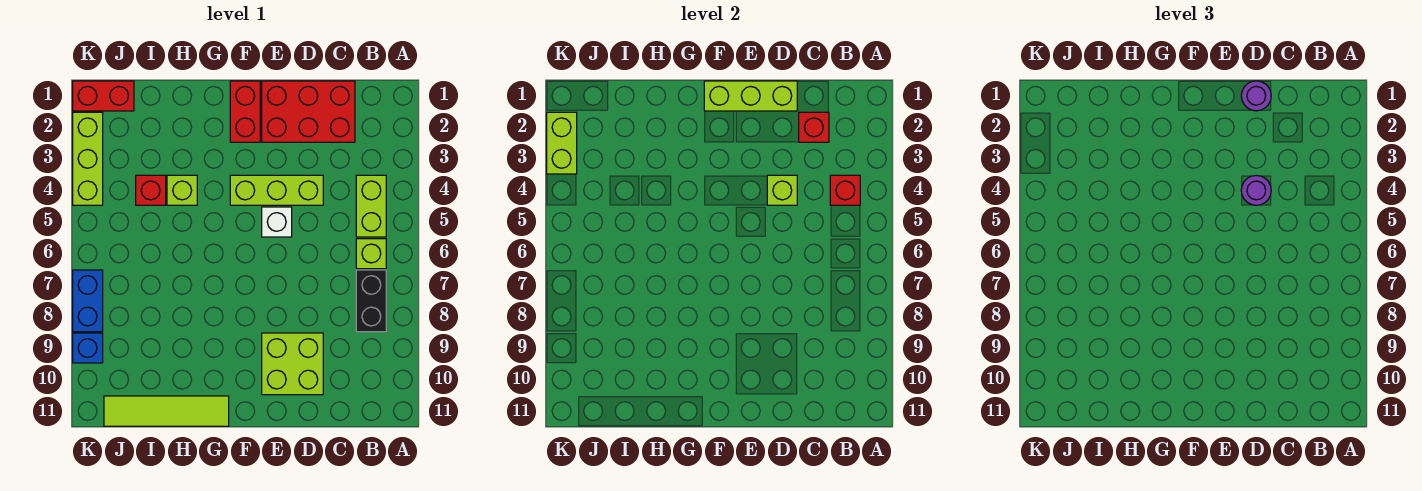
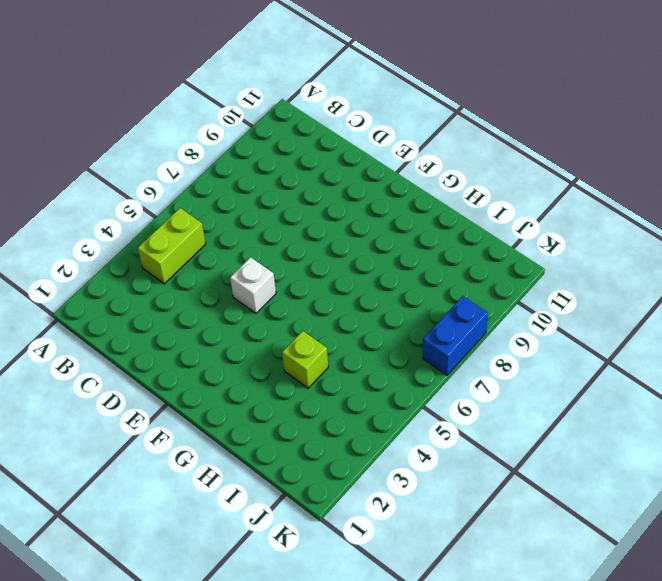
none -> lime brick B6 level 1
none -> black brick B7:B8 level 1
none -> red brick C1:E2 level 1

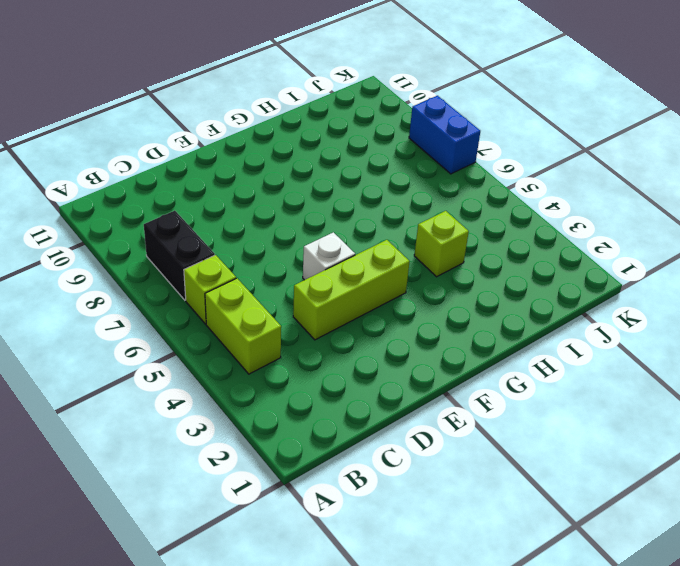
none -> red brick C1:E2 level 1
none -> lime brick D9:E10 level 1
none -> red brick F1:F2 level 1

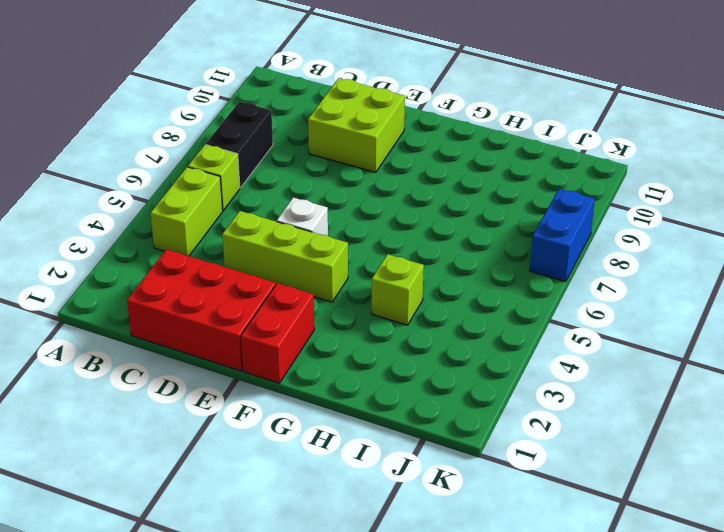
none -> lime tile G11:J11 level 1
none -> red brick I4 level 1
none -> red brick J1:K1 level 1

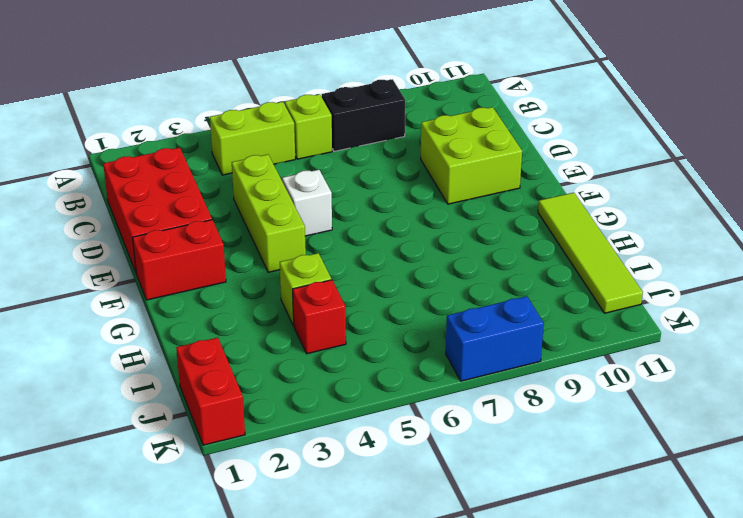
none -> lime brick K2:K4 level 1
none -> blue brick K9 level 1
none -> red brick B4 level 2

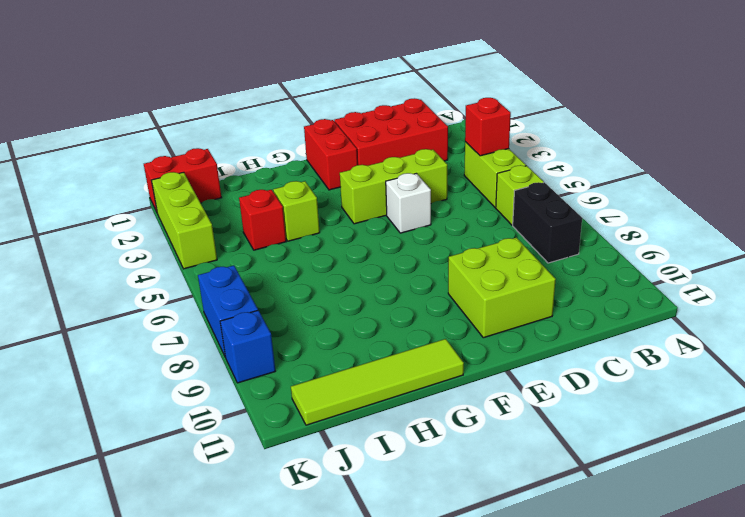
none -> red brick C2 level 2
none -> lime brick D1:F1 level 2
none -> lime brick D4 level 2

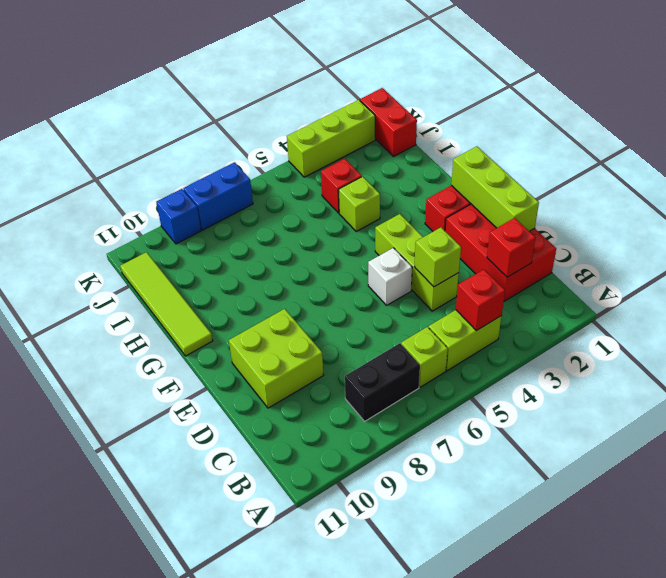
none -> lime brick K2:K3 level 2
none -> purple round brick D1 level 3
none -> purple round brick D4 level 3

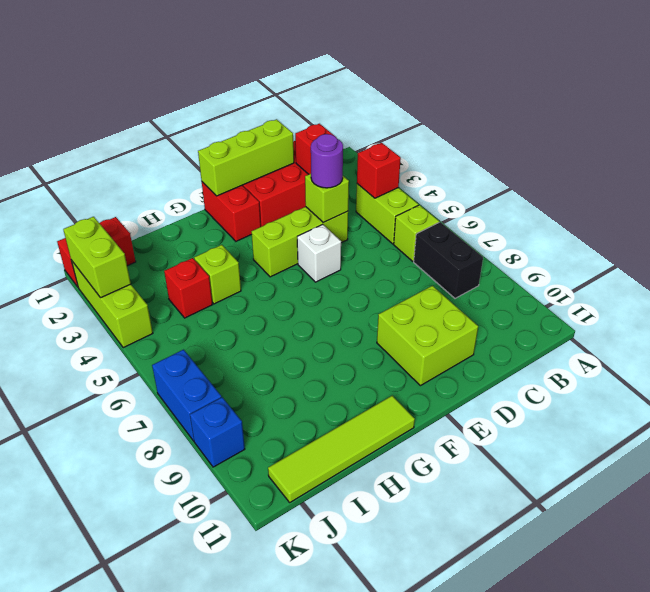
none -> purple round brick D1 level 3

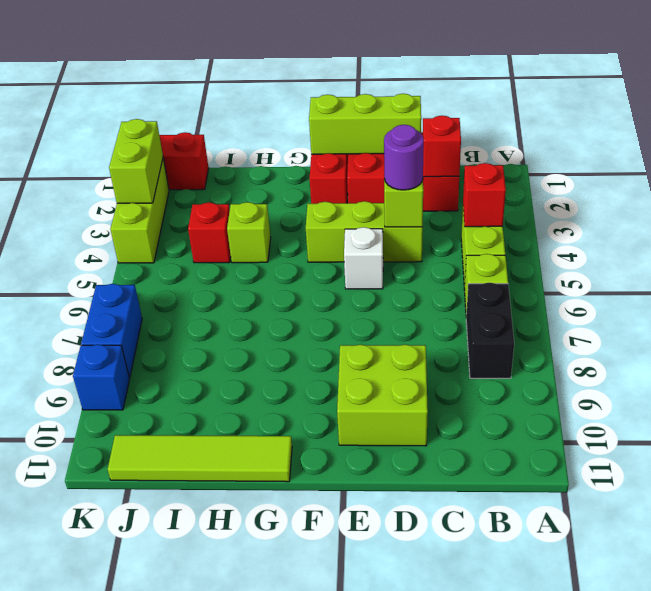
none -> purple round brick D1 level 3

